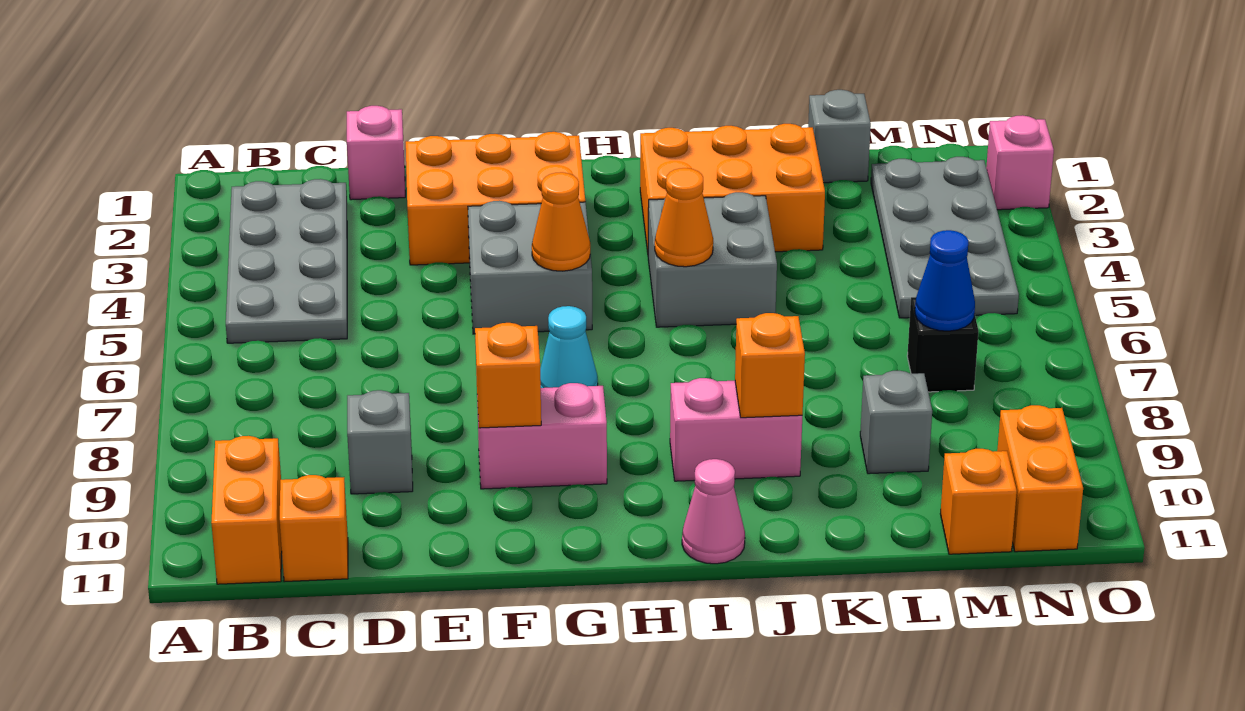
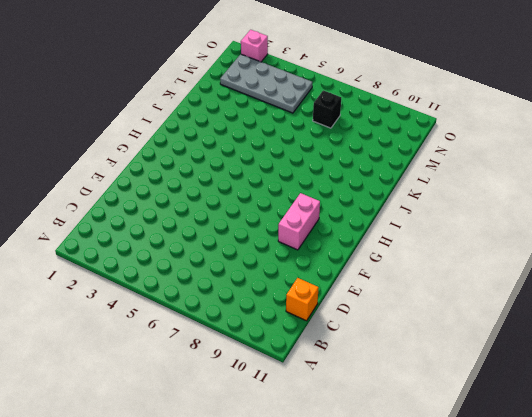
none -> grey plate B2:C5 level 1
none -> orange brick B10:B11 level 1
none -> pink brick D1 level 1

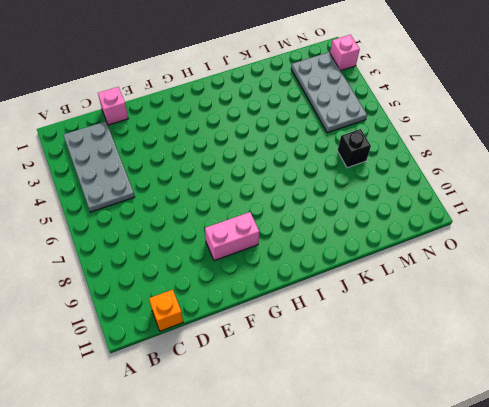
none -> orange brick B10:B11 level 1
none -> grey brick D9 level 1
none -> orange brick E2:G3 level 1

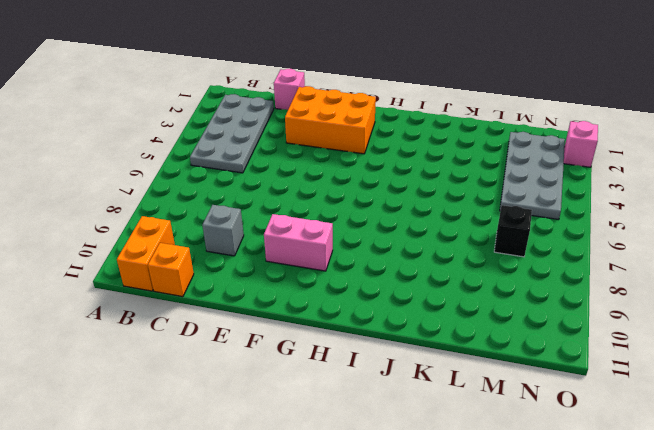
none -> grey brick F4:G5 level 1
none -> cyan cone G7 level 1
none -> orange brick I2:K3 level 1

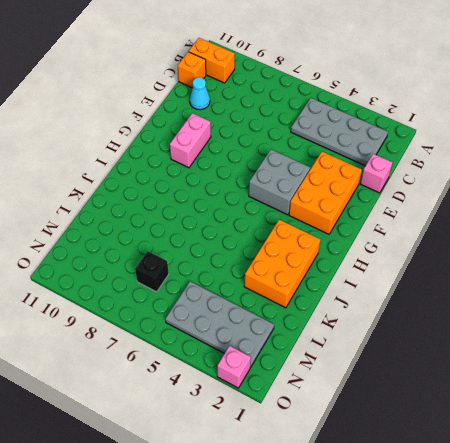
cyan cone D10 level 1 -> cyan cone G7 level 1
none -> grey brick D9 level 1
none -> grey brick I4:J5 level 1
none -> pink brick I9:J9 level 1

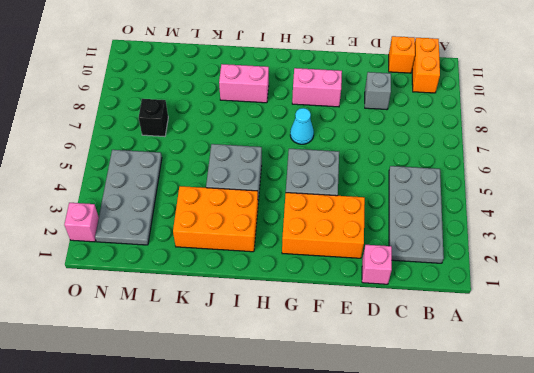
none -> pink cone I11 level 1
none -> grey brick L1 level 1
none -> grey brick L9 level 1

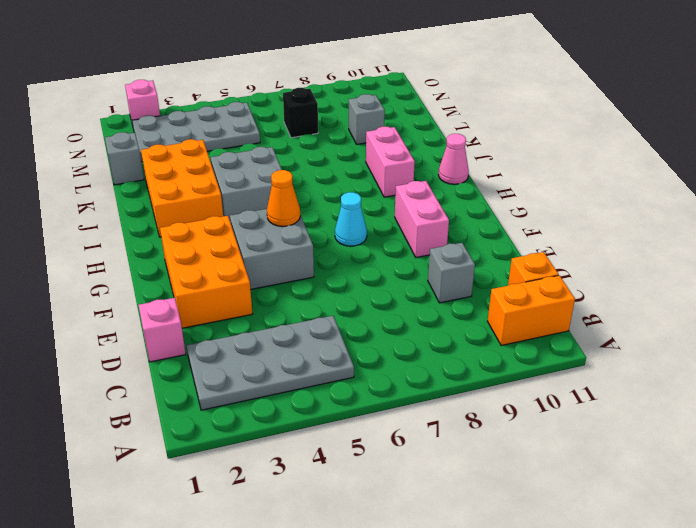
none -> orange brick M11 level 1
none -> orange brick N10:N11 level 1
none -> orange brick F9 level 2

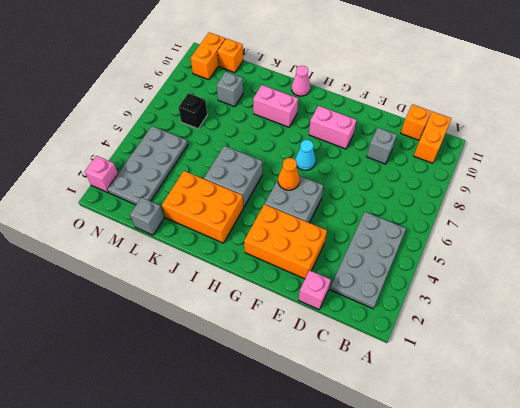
none -> orange brick F9 level 2
none -> orange cone I5 level 2
none -> orange brick J9 level 2

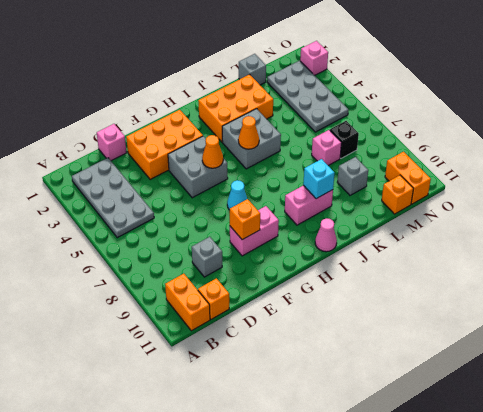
cyan brick J9 level 2 -> orange brick J9 level 2
pink brick L7 level 1 -> none
none -> blue cone M7 level 2

